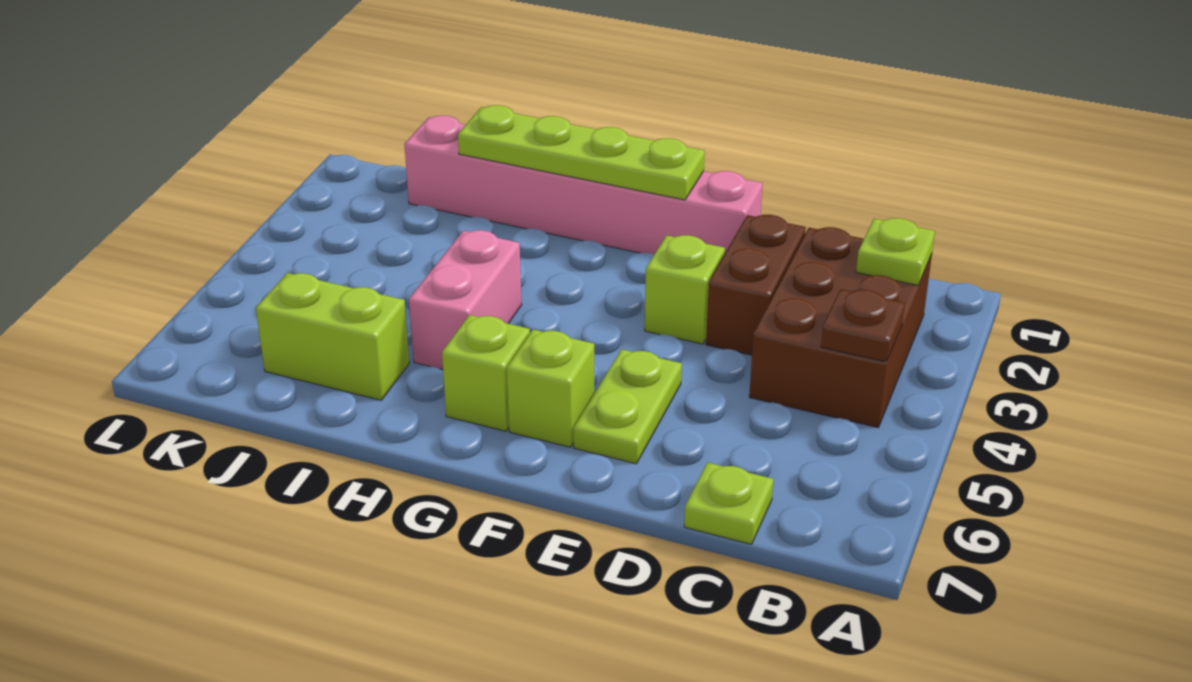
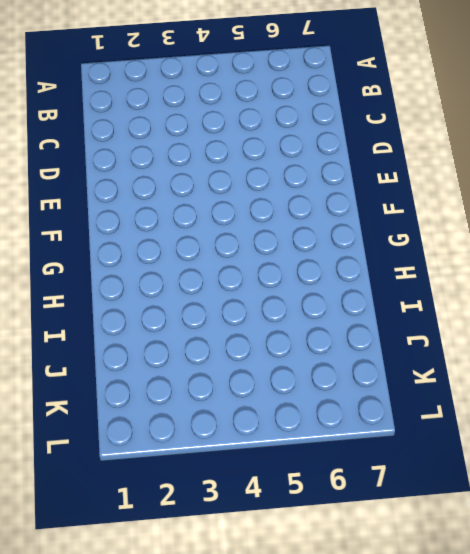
none -> brown brick B2:C4 level 1
none -> lime plate C7 level 1
none -> brown brick D2:D3 level 1

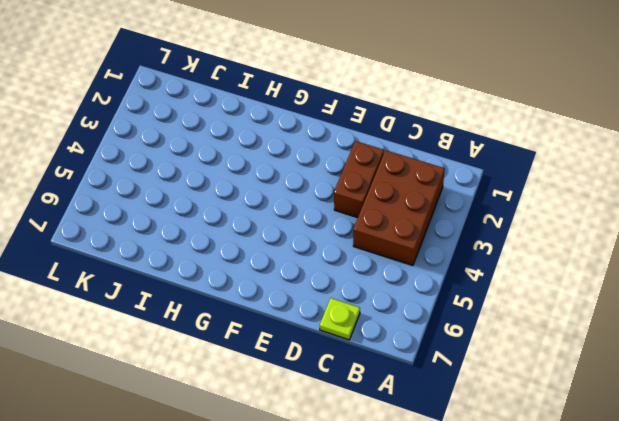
none -> pink brick E1:J1 level 1
none -> lime brick E3 level 1
none -> lime plate E5:E6 level 1

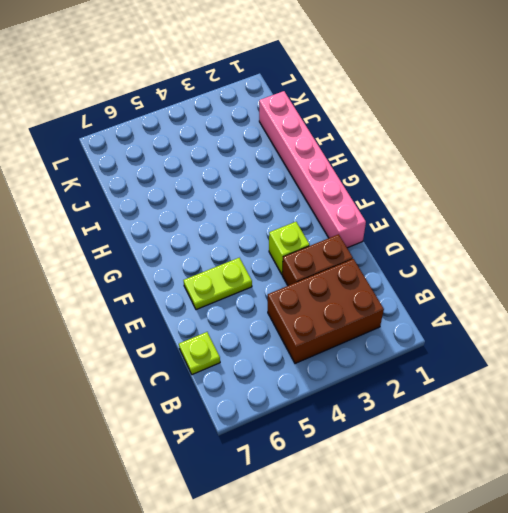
none -> lime brick F6 level 1
none -> lime brick G6 level 1
none -> pink brick H4:H5 level 1

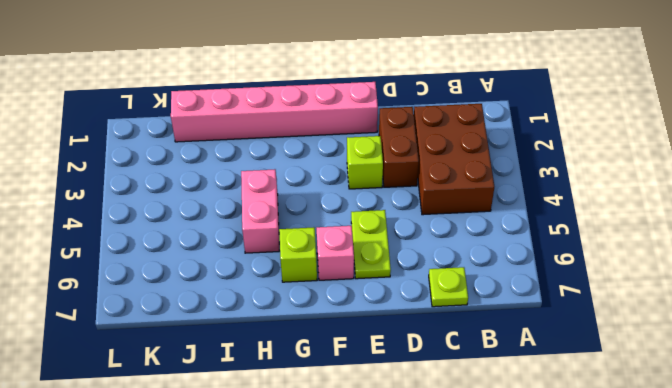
pink brick F6 level 1 -> lime brick F6 level 1
none -> lime brick I6:J6 level 1
none -> lime plate B2 level 2
none -> brown plate B4 level 2

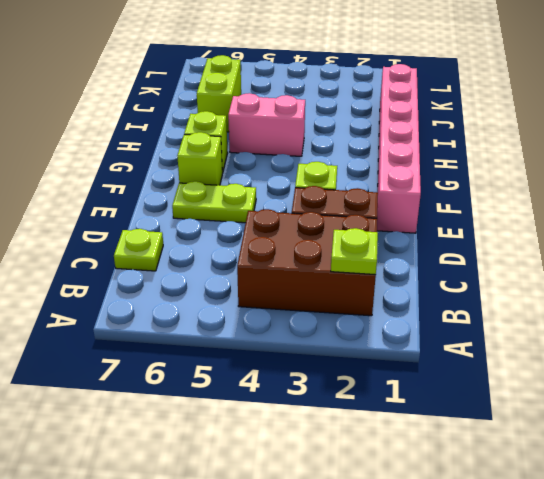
none -> brown plate B4 level 2
none -> lime plate F1:I1 level 2

